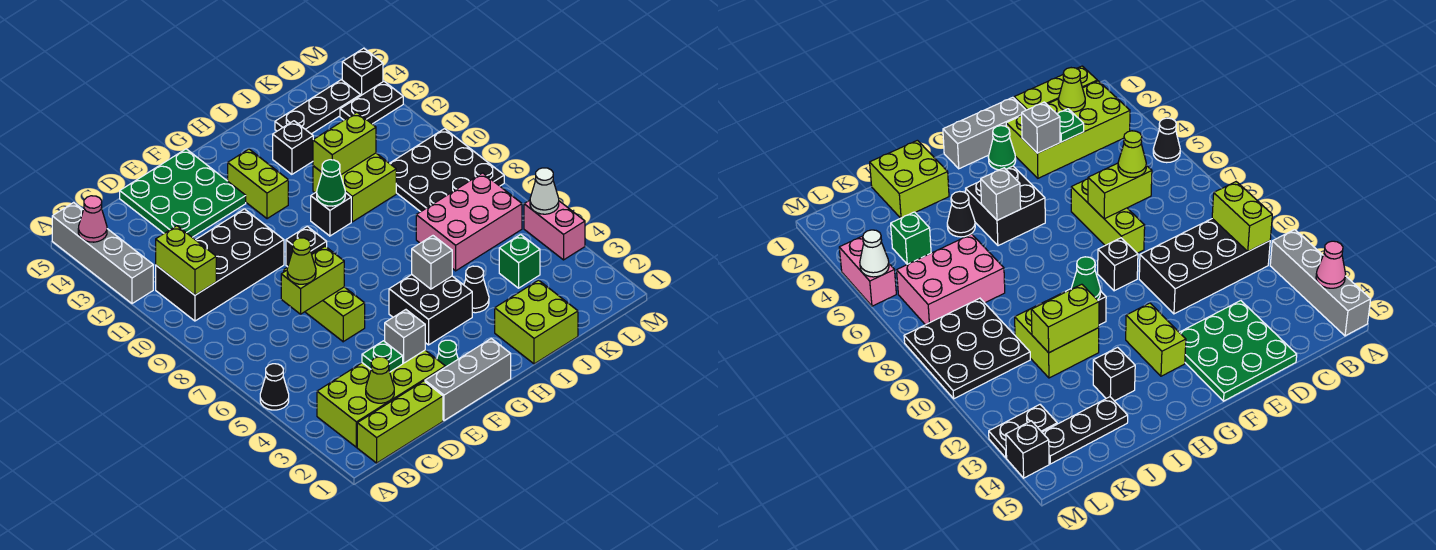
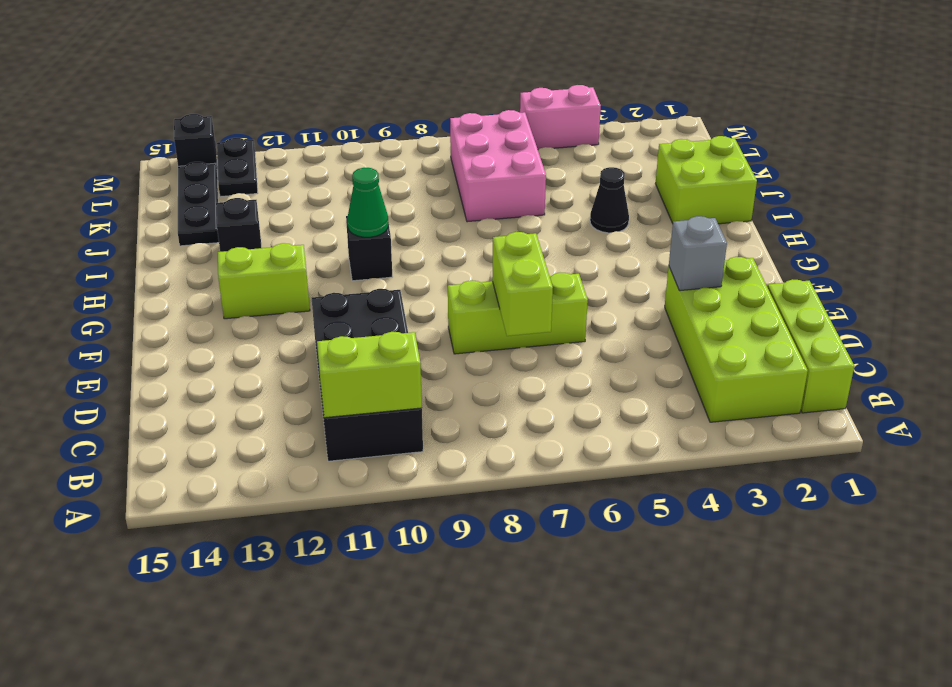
none -> black cone A5 level 1
none -> grey brick A12:A15 level 1
none -> green plate D13:F15 level 1
none -> grey brick E1:G1 level 1

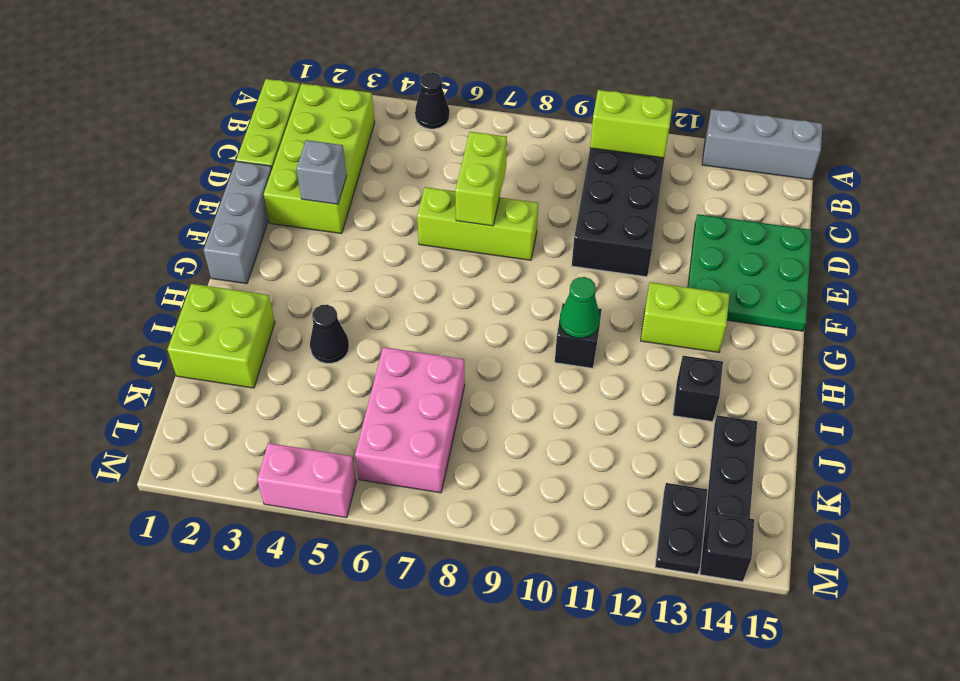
grey brick A13:A15 level 1 -> grey brick A12:A15 level 1
none -> green cone F2 level 1
none -> black brick F9 level 1
none -> black brick G4:H5 level 1
none -> lime brick I10:J11 level 1

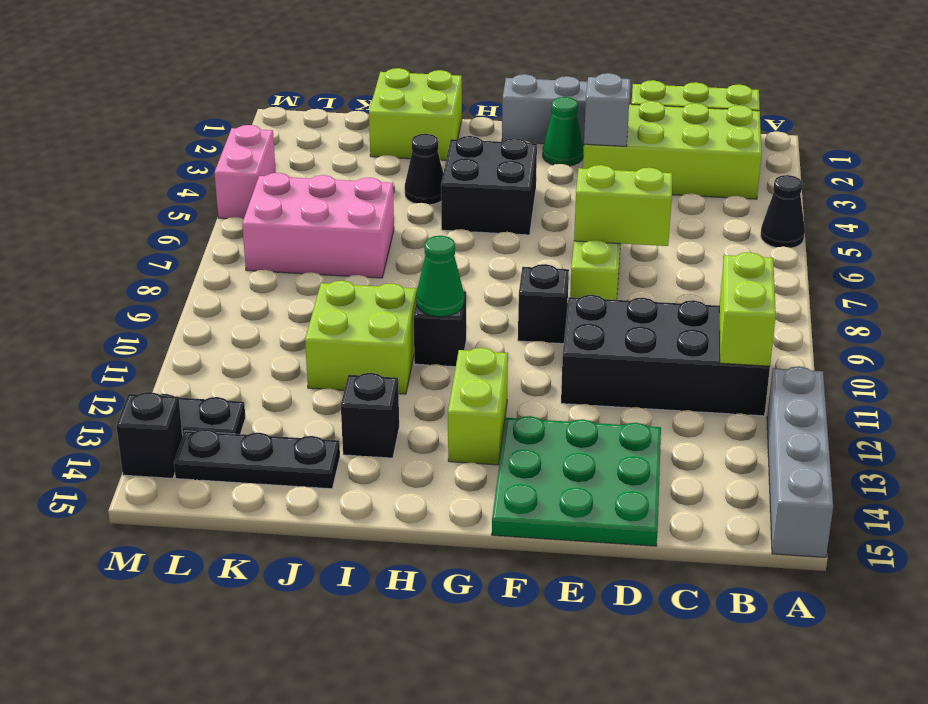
none -> green brick K4 level 1
none -> black plate K8:M10 level 1
none -> pink cone A14 level 2
none -> lime cone C2 level 2

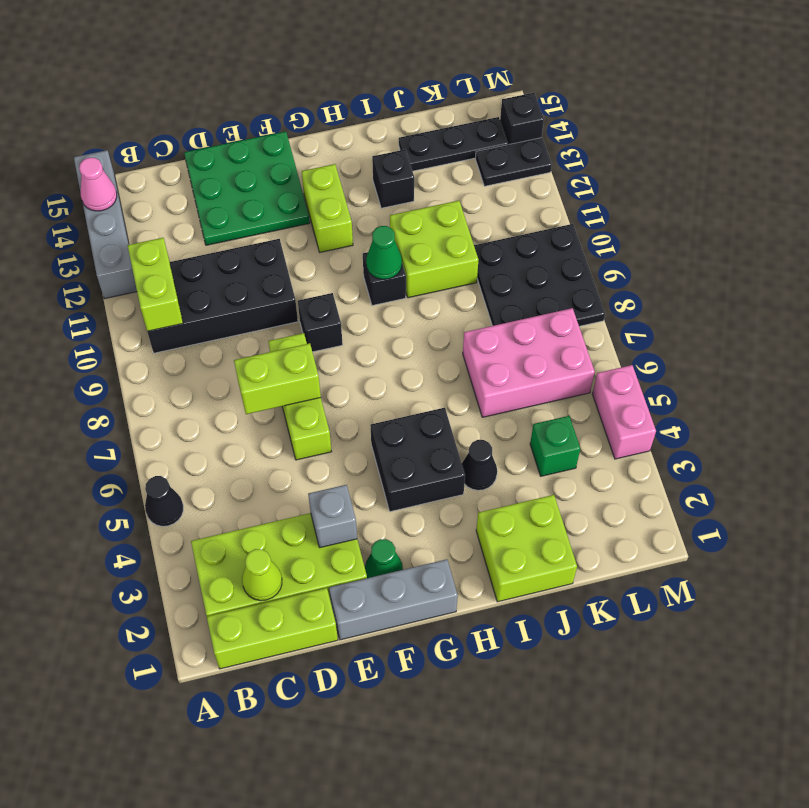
none -> green plate D3 level 2
none -> grey brick H5 level 2
none -> lime brick I11:J11 level 2
none -> white cone M5 level 2

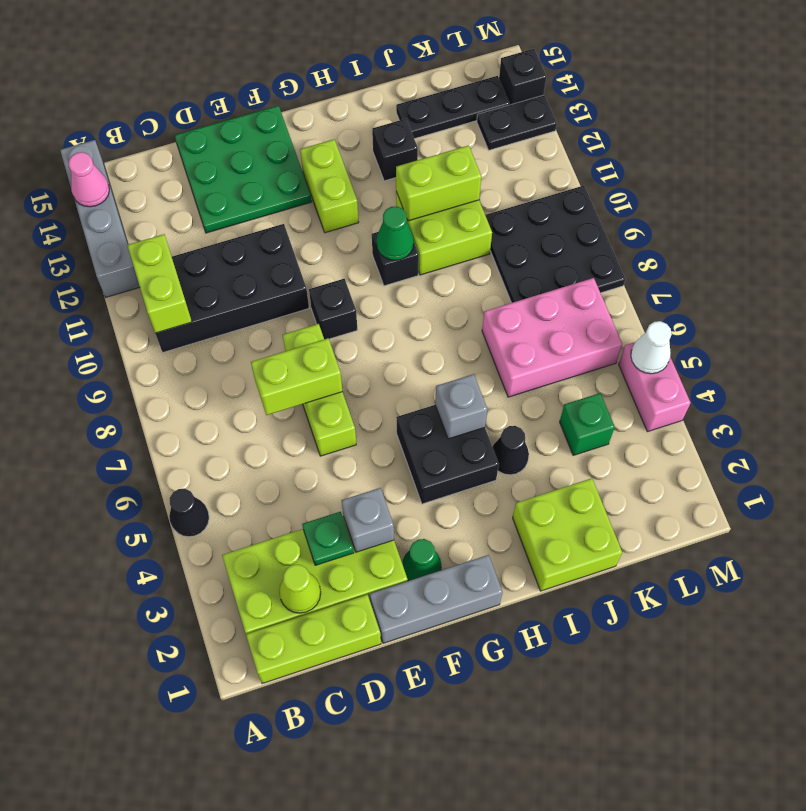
none -> lime cone D7 level 3

